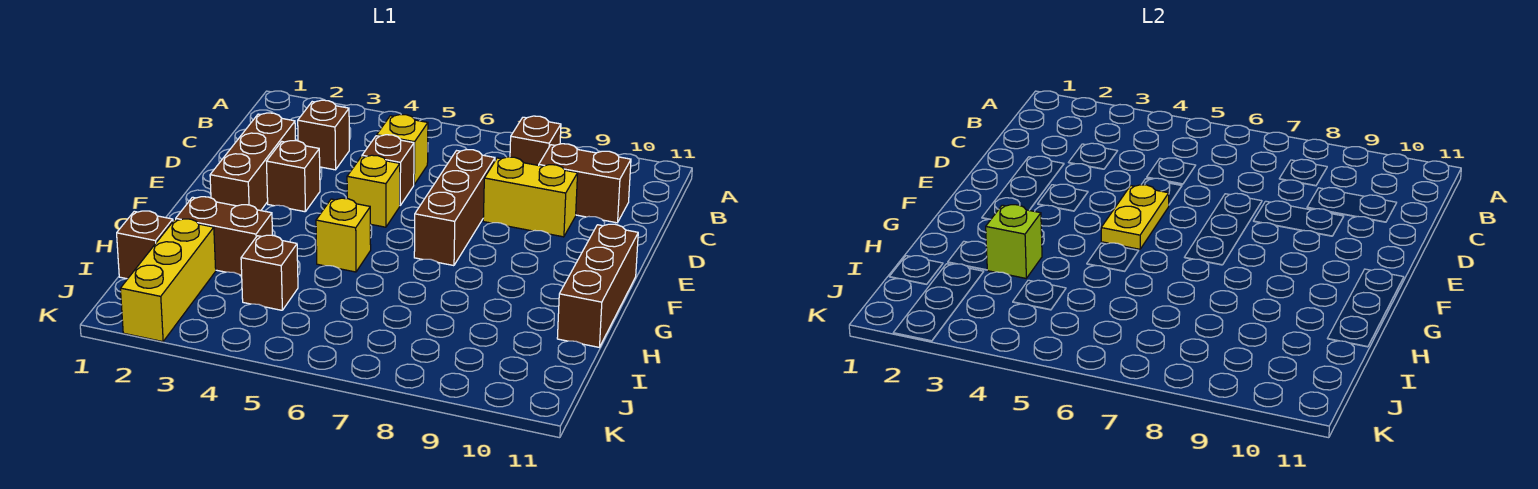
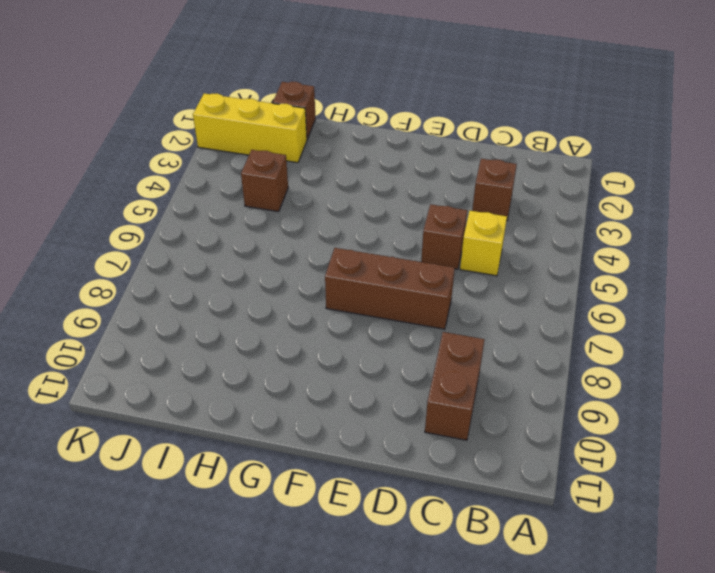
none -> brown brick B8 level 1
none -> brown brick D2:F2 level 1
none -> yellow brick D8:D9 level 1

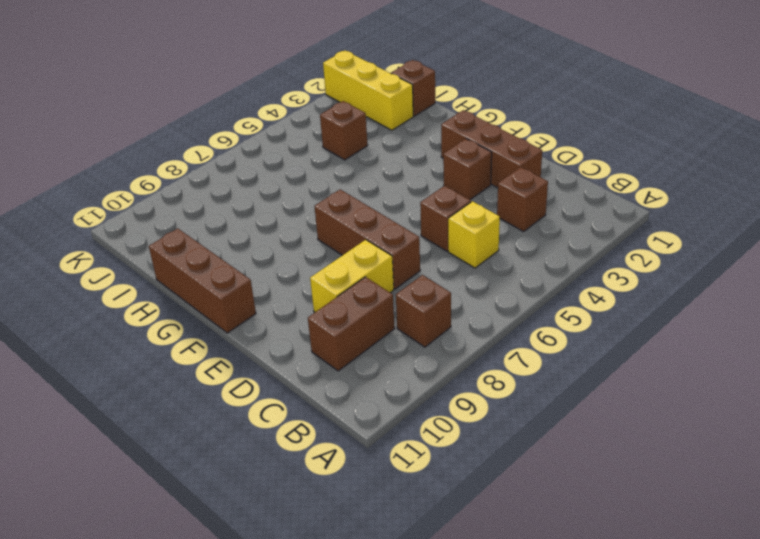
none -> yellow brick E5 level 1
none -> yellow brick G5 level 1
none -> brown brick H2:H3 level 1

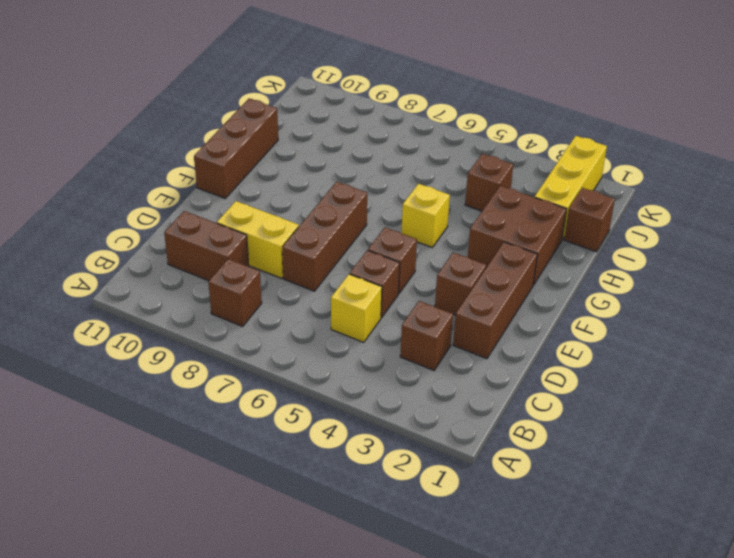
brown brick E5 level 1 -> yellow brick E5 level 1
brown brick G2:H3 level 1 -> brown brick H2:H3 level 1
none -> yellow plate E5:F5 level 2
none -> lime brick H3 level 2

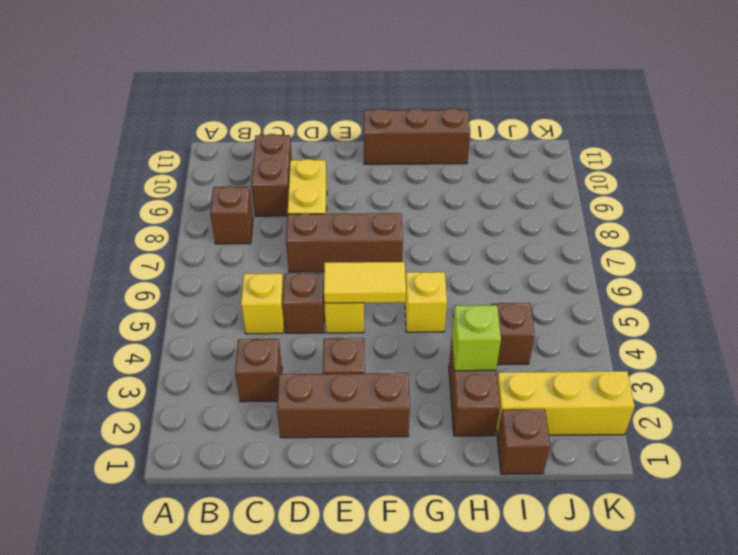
yellow tile E5:F5 level 2 -> yellow plate E5:F5 level 2

